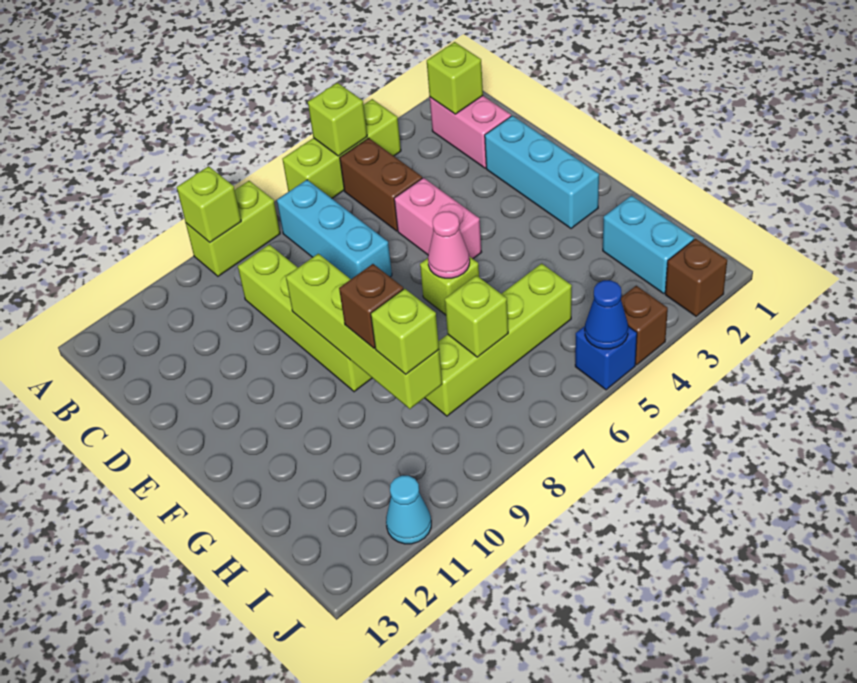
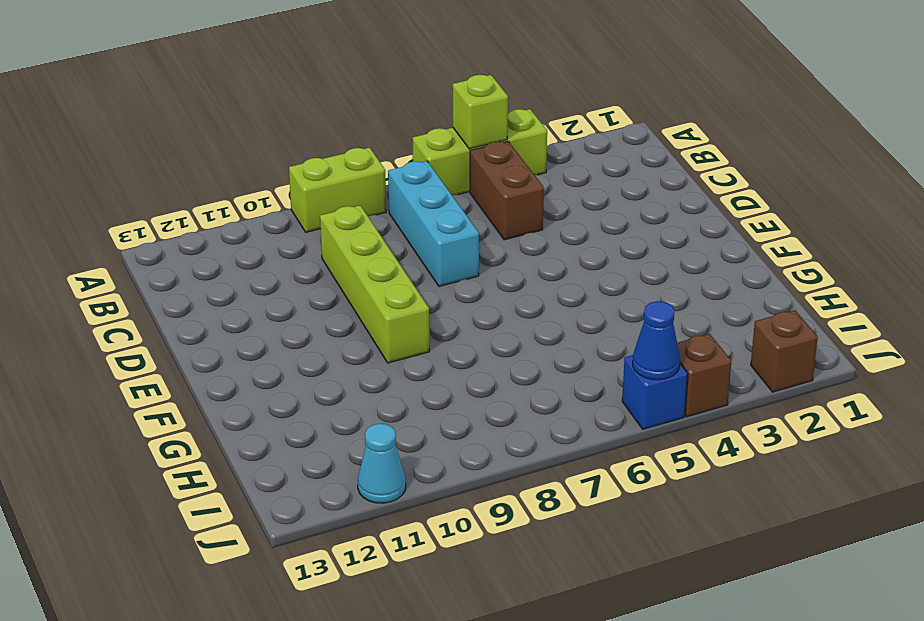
none -> pink brick B2:C2 level 1
none -> cyan brick D2:F2 level 1
none -> pink brick D5:E5 level 1

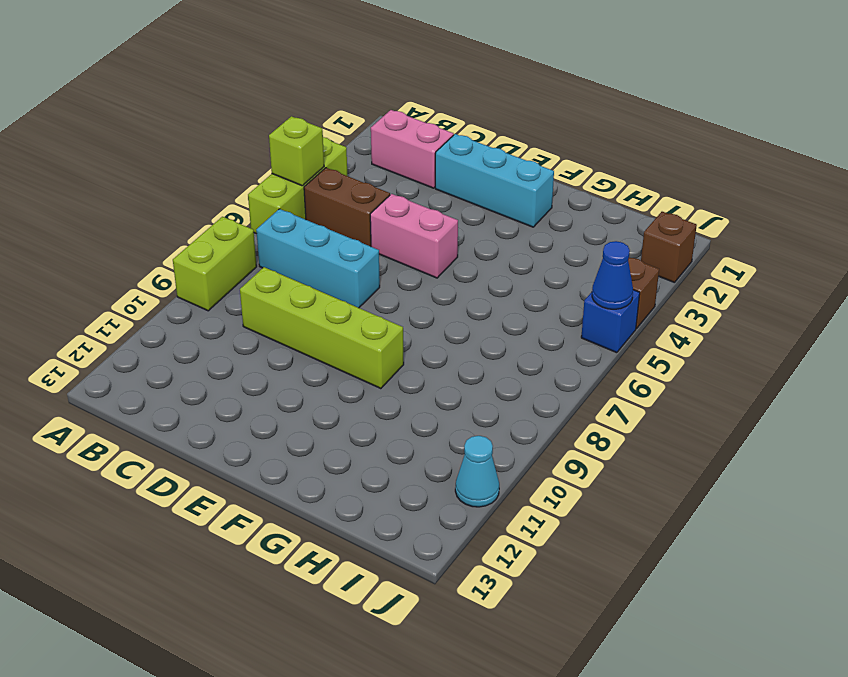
none -> lime brick F6 level 1
none -> cyan brick H2:I2 level 1
none -> lime brick H5:H8 level 1

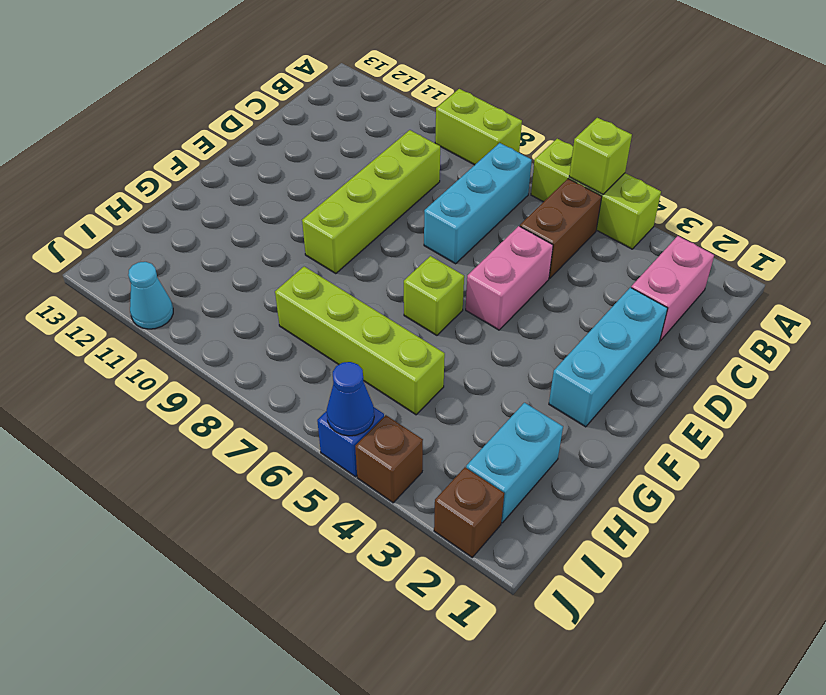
none -> lime brick A9 level 2
none -> lime brick B2 level 2
none -> lime brick E9:H9 level 2

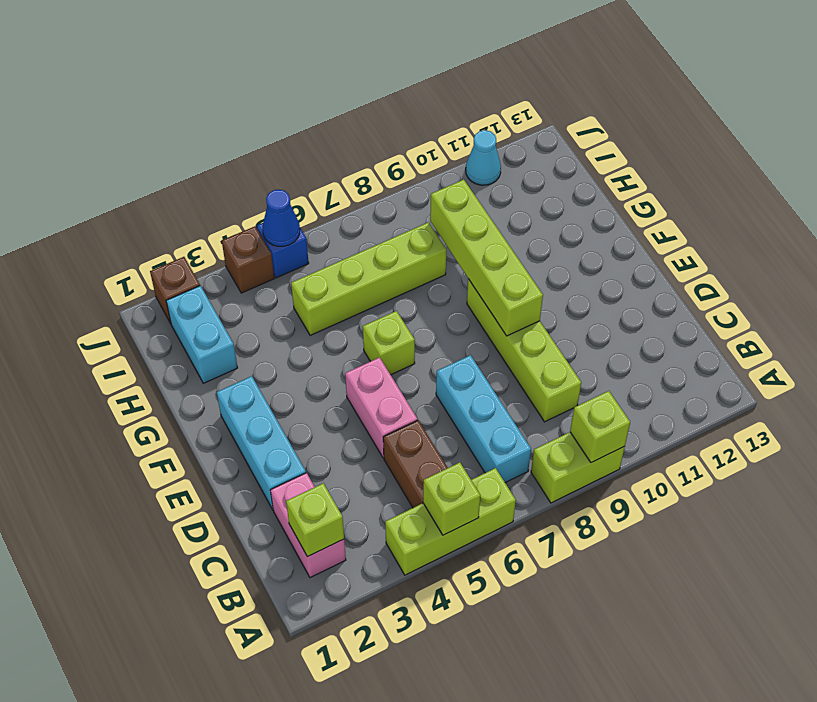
none -> pink cone F6 level 2
none -> lime brick H7 level 2
none -> brown brick G9 level 3

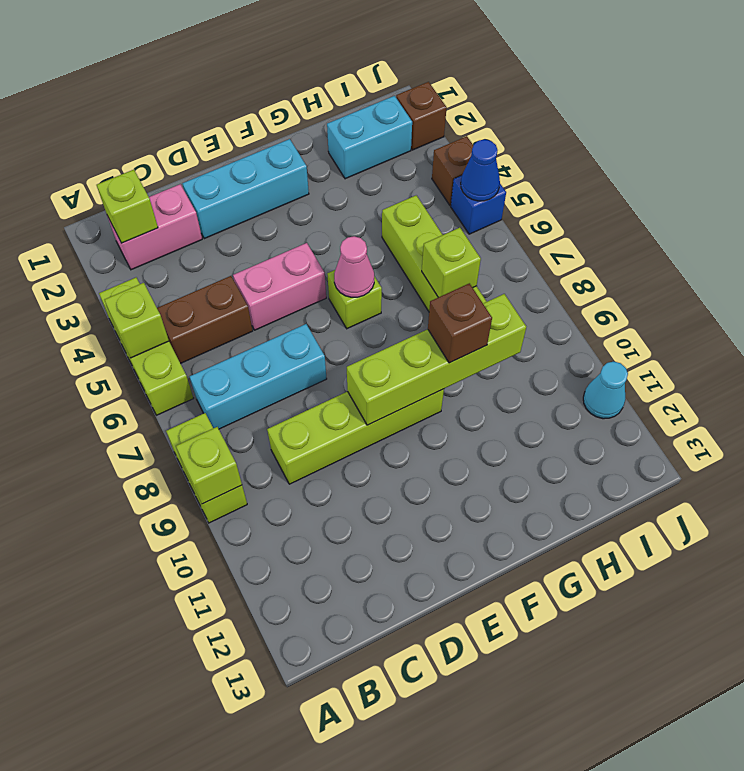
none -> lime brick H9 level 3

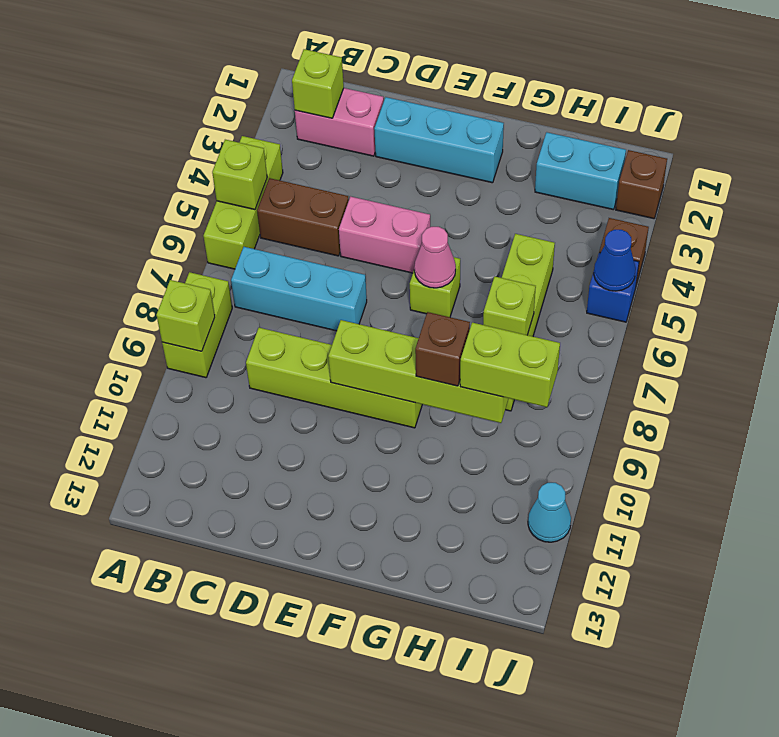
lime brick H9:I9 level 3 -> lime brick H9 level 3

